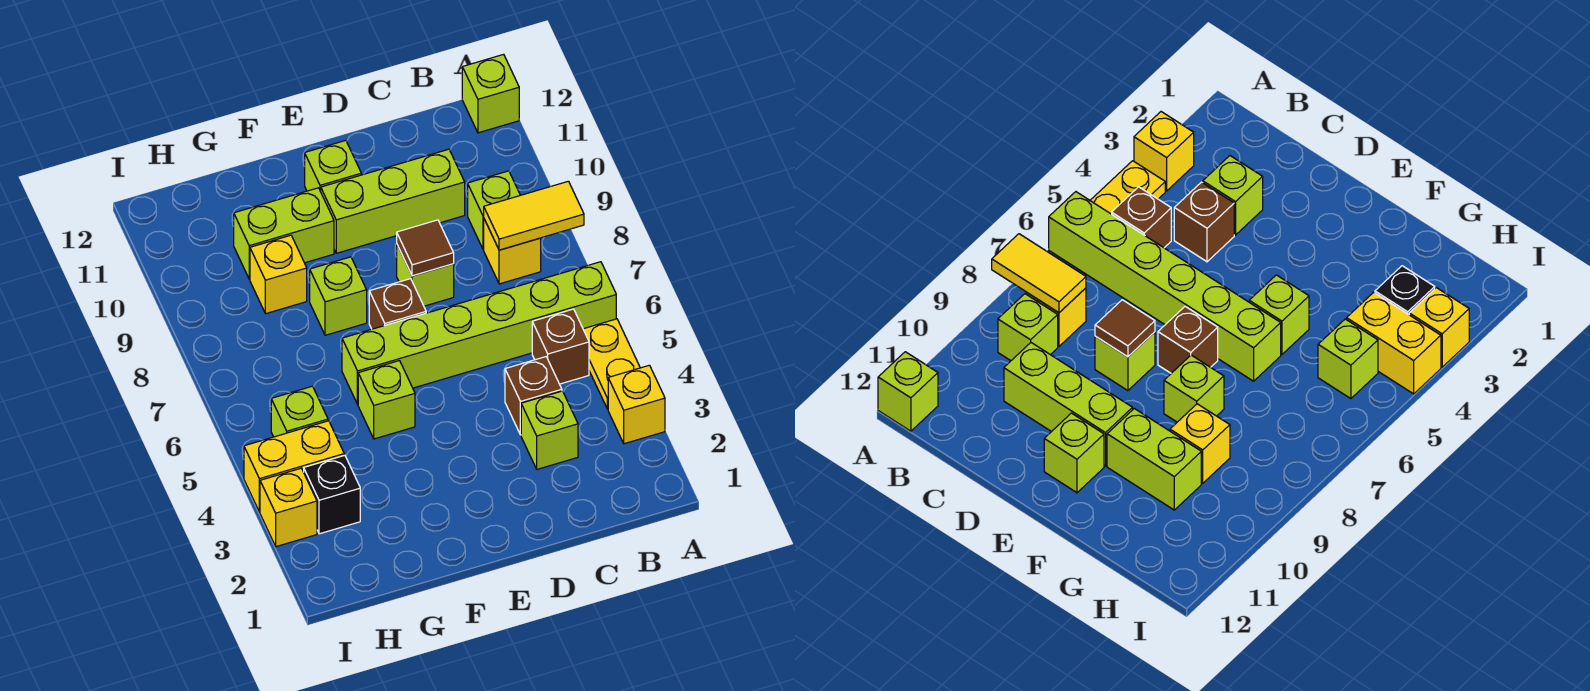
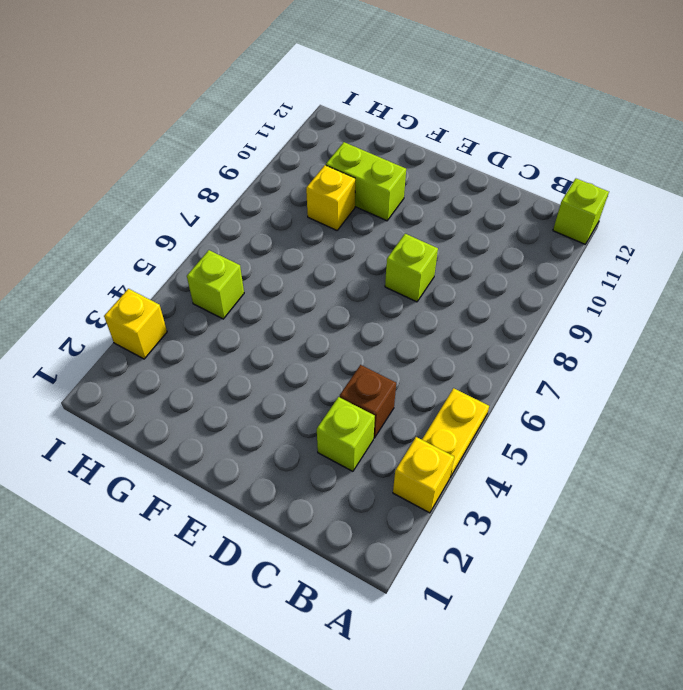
none -> lime brick A6:F6 level 1
none -> brown brick B5 level 1
none -> yellow brick B8 level 1

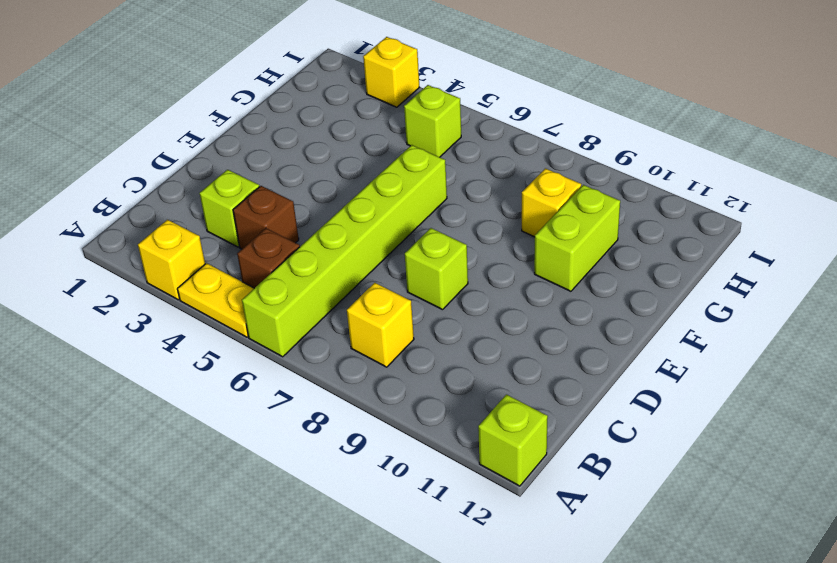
none -> lime brick B9 level 1
none -> lime brick C10:E10 level 1
none -> brown brick E7 level 1

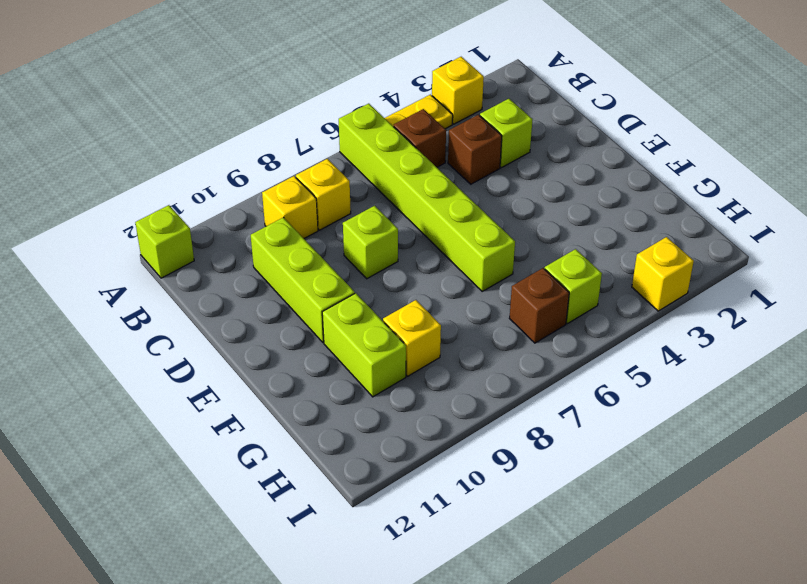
yellow brick B9 level 1 -> lime brick B9 level 1
brown brick H6 level 1 -> brown brick E7 level 1
none -> lime brick E11 level 1
none -> lime brick F5 level 1
none -> lime brick F8 level 1

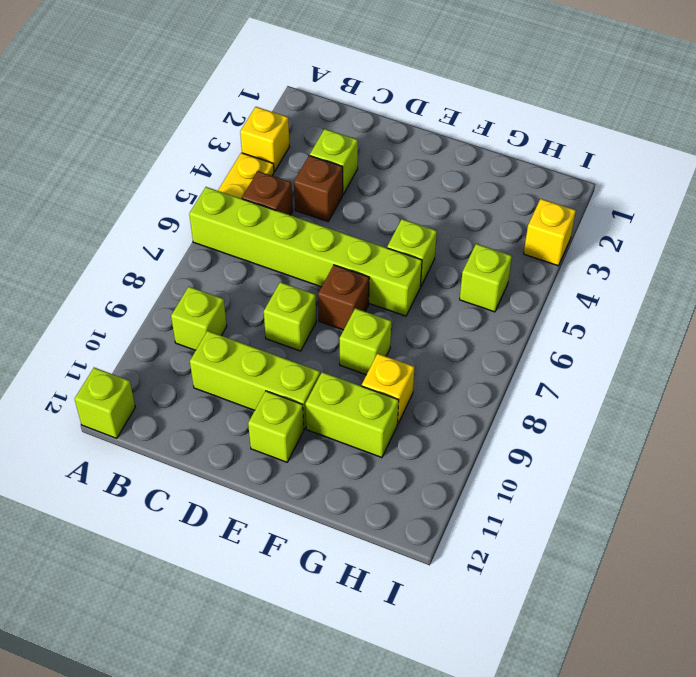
none -> yellow brick B8 level 1
none -> black brick H3 level 1
none -> yellow brick H4:I4 level 1

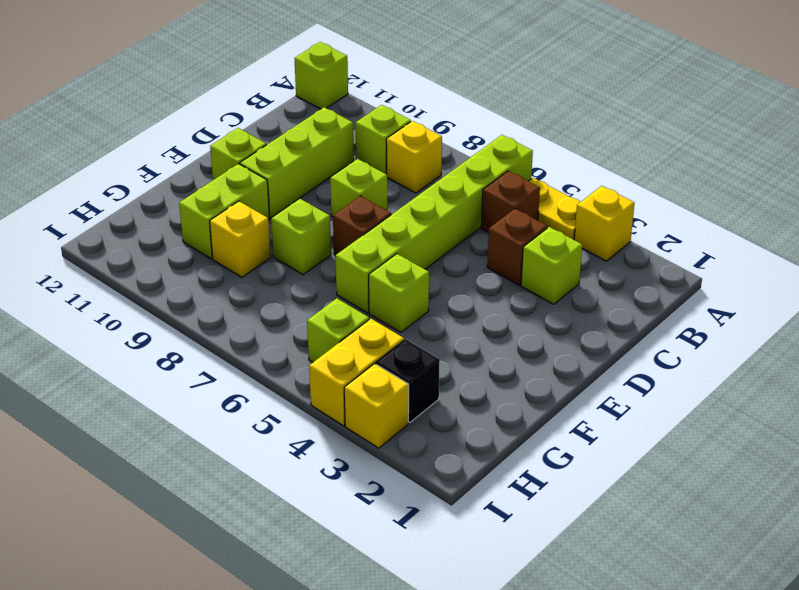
none -> yellow tile A8:B8 level 2
none -> brown tile D8 level 2

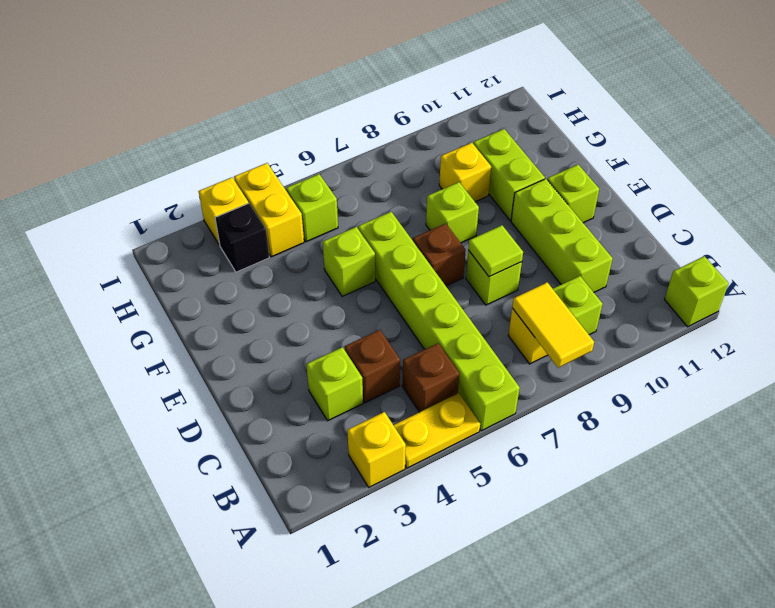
lime tile D8 level 2 -> brown tile D8 level 2

